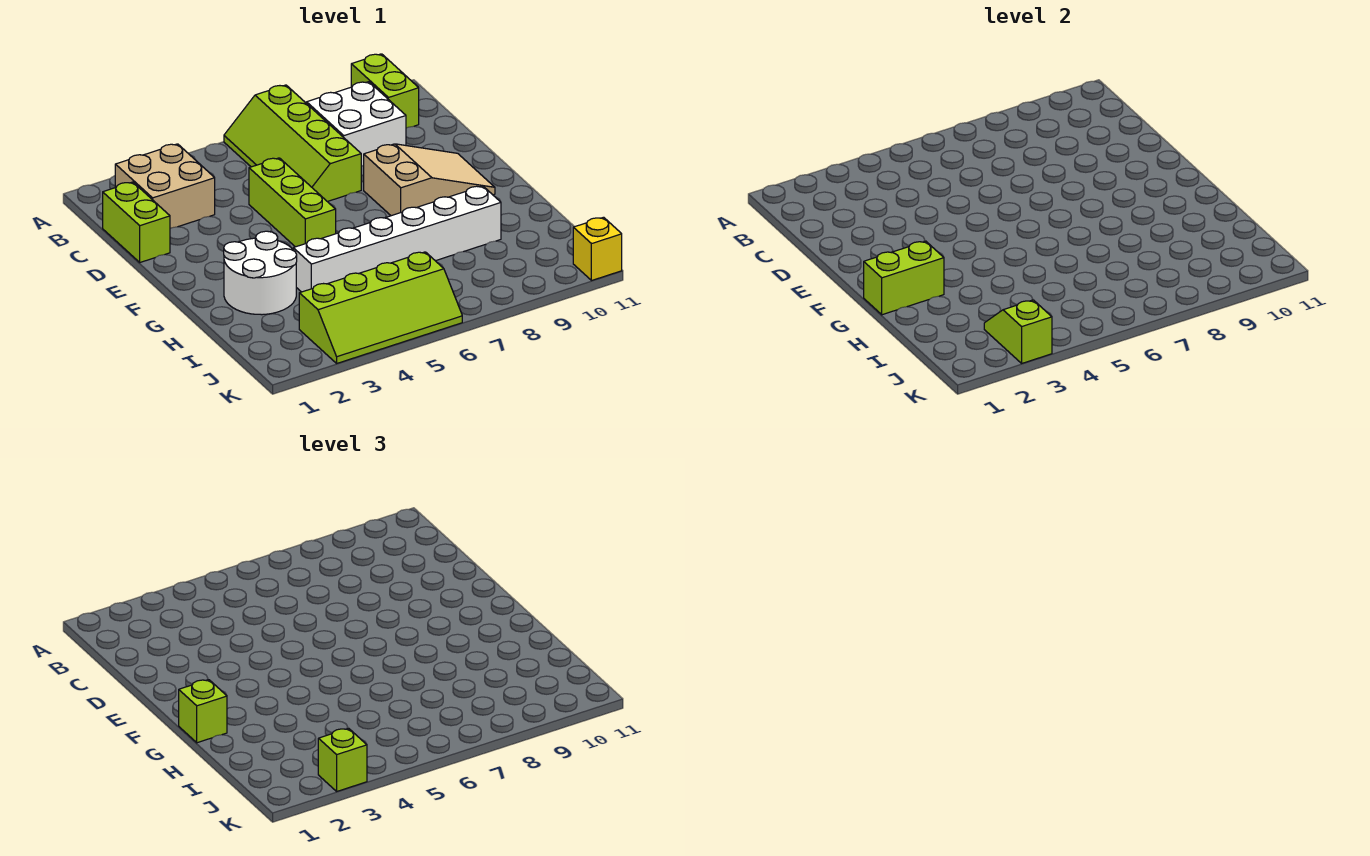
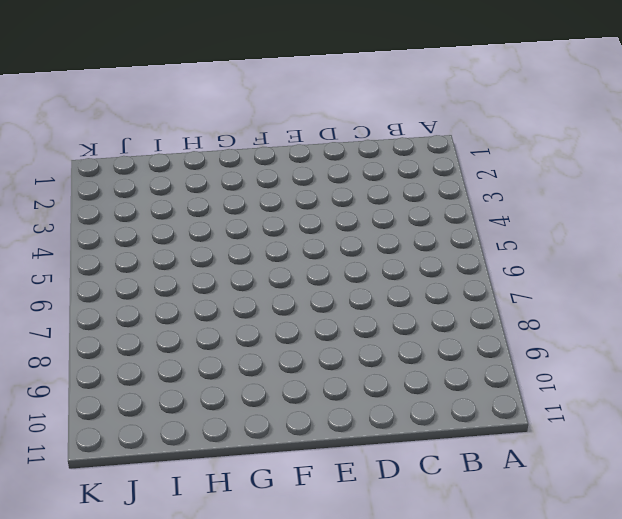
none -> lime slope A6:D7 level 1 top 7
none -> lime brick A10:B10 level 1
none -> tan brick B2:C3 level 1

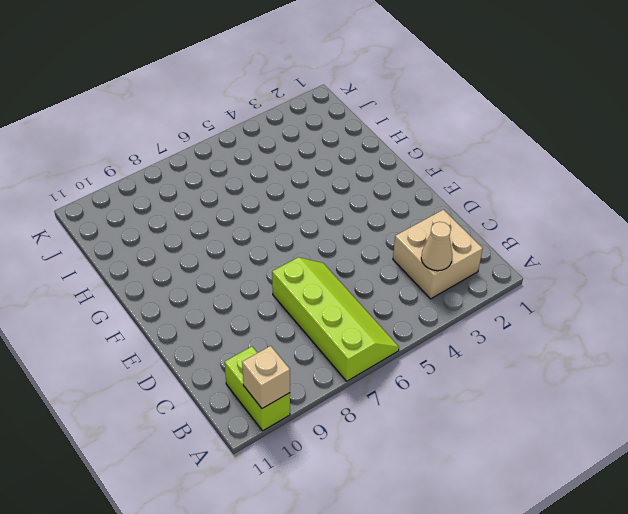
tan brick A10 level 2 -> none
tan cone B3 level 2 -> none
none -> white brick B8:C9 level 1
none -> lime brick C1:D1 level 1
none -> lime brick D5:F5 level 1

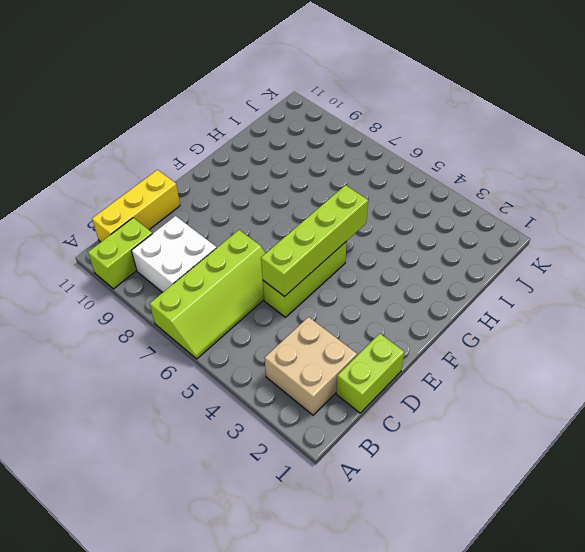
yellow brick B11:D11 level 1 -> none
lime brick D5:G5 level 2 -> none
none -> tan slope E8:F10 level 1 top 8
none -> white round brick G2:H3 level 1
none -> white brick H4:H9 level 1

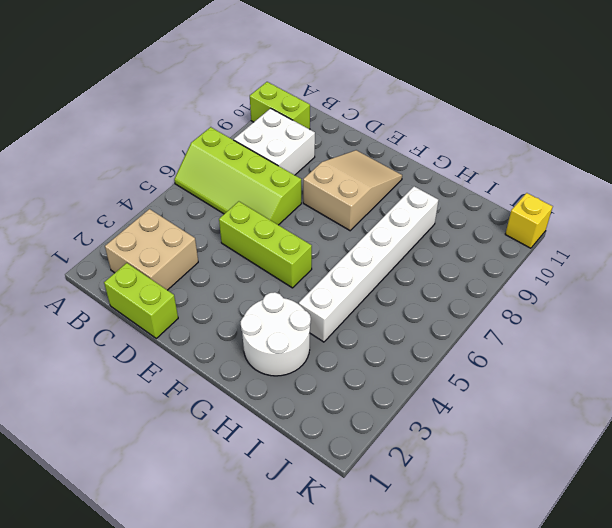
none -> lime slope J3:K6 level 1 top J
none -> lime brick G1:G2 level 2
none -> lime slope J3:K3 level 2 top K

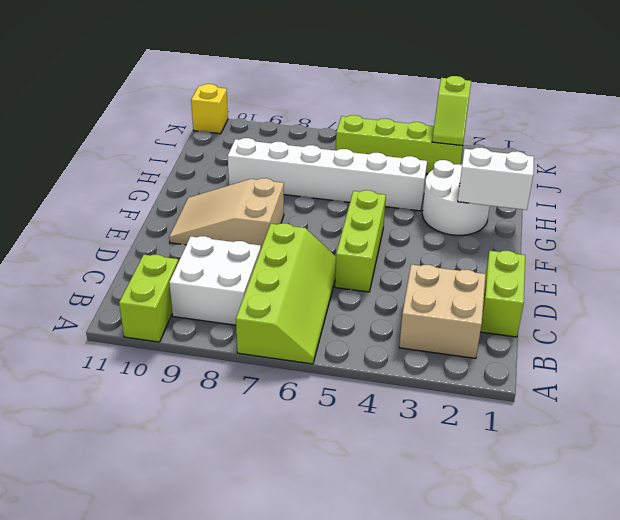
white brick G1:G2 level 2 -> lime brick G1:G2 level 2
none -> lime brick G1 level 3
none -> lime brick K3 level 3

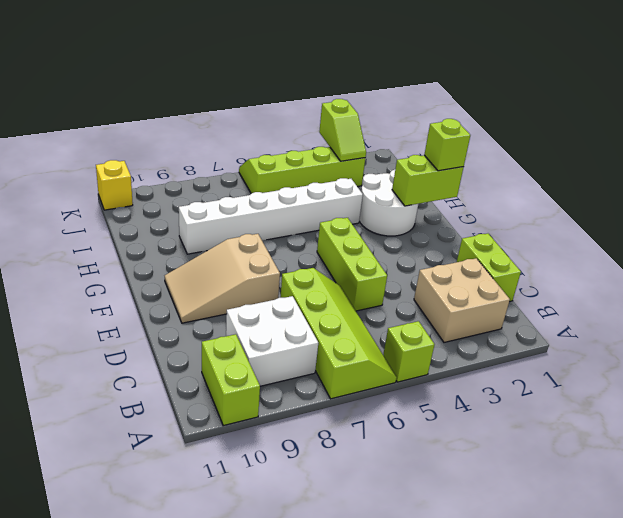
lime brick A5 level 1 -> lime brick K3 level 3

